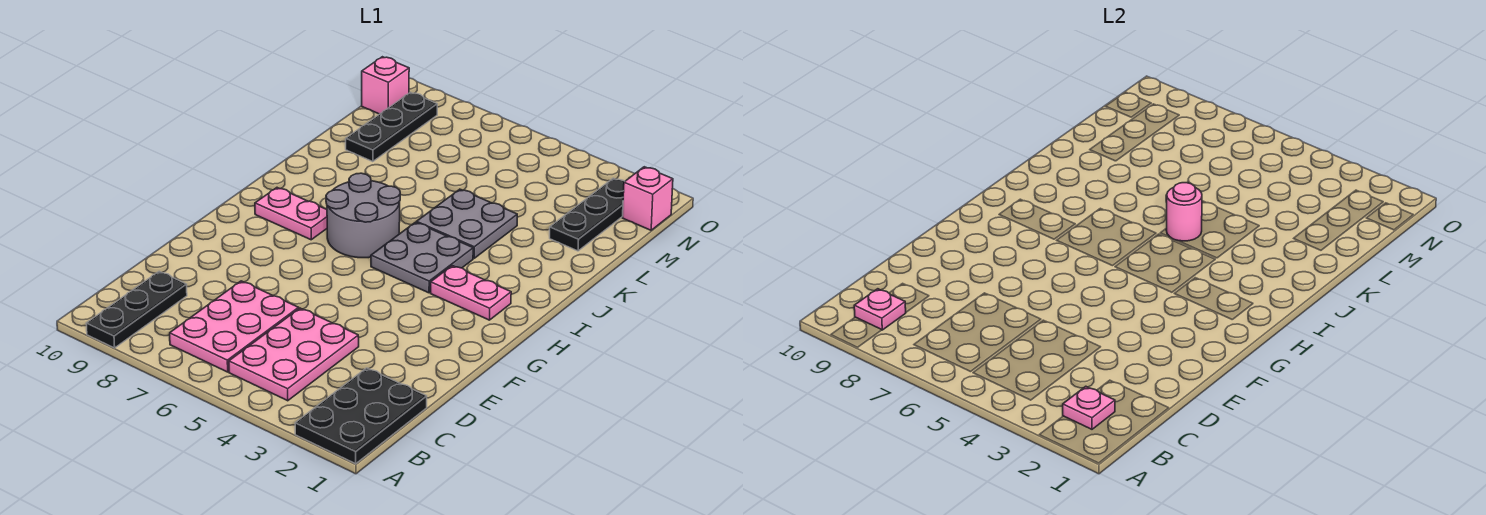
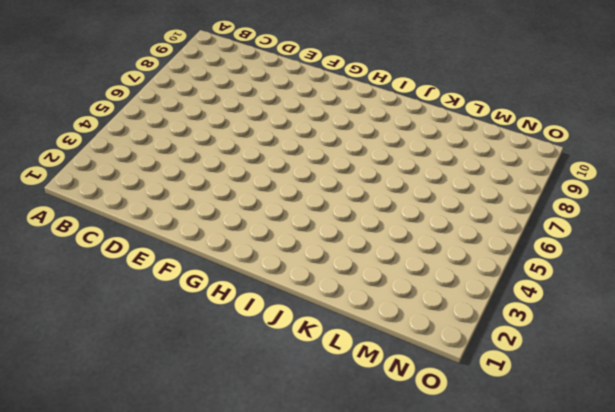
none -> black plate A1:C2 level 1
none -> black plate A9:C9 level 1
none -> pink plate B4:D5 level 1

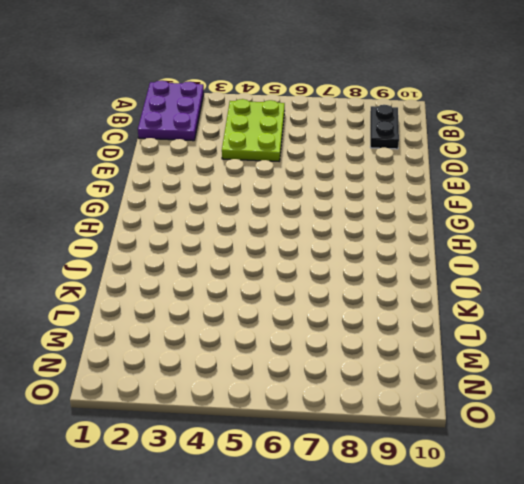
purple plate A1:C2 level 1 -> black plate A1:C2 level 1
lime plate B4:D5 level 1 -> pink plate B4:D5 level 1
black plate B9:C9 level 1 -> black plate A9:C9 level 1
none -> pink plate B6:D7 level 1
none -> pink plate H2:H3 level 1
none -> grey plate H4:I5 level 1

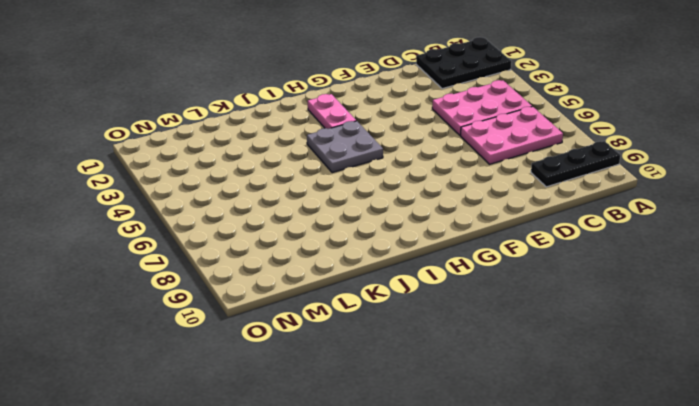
none -> grey round brick H6:I7 level 1
none -> pink plate H8:H9 level 1
none -> grey plate J4:K5 level 1

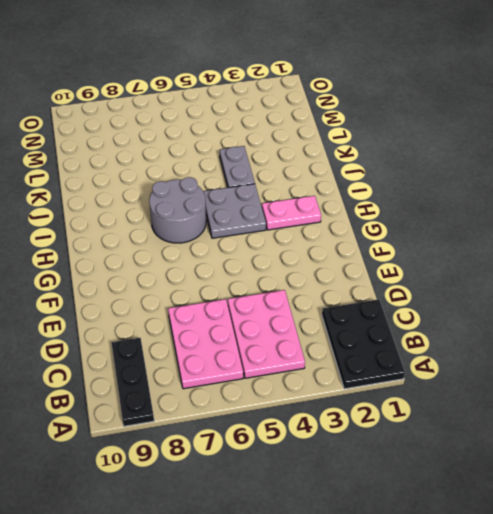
grey plate J4:K4 level 1 -> grey plate J4:K5 level 1
none -> pink plate H8:H9 level 1
none -> black plate L2:N2 level 1
none -> black plate L9:N9 level 1

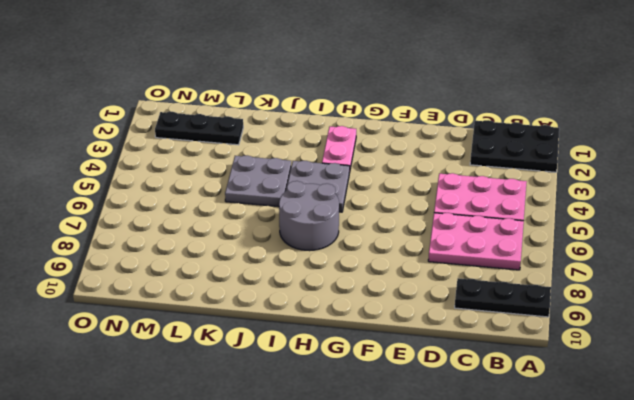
none -> pink plate H8:H9 level 1
none -> black plate L9:N9 level 1
none -> pink brick N1 level 1

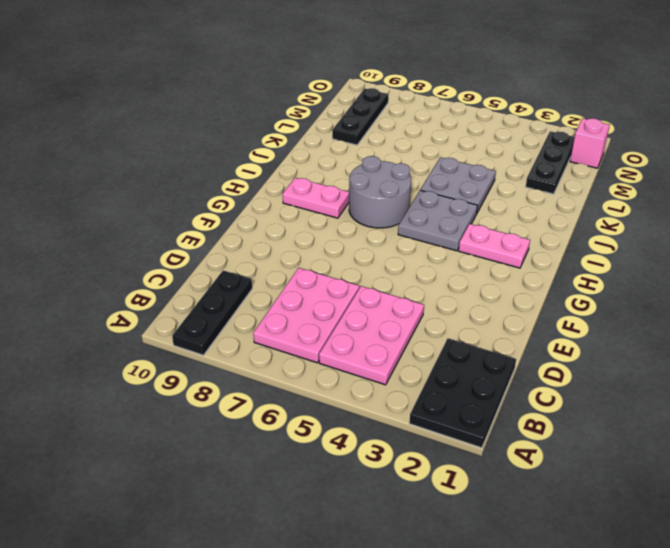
none -> pink brick N10 level 1
none -> pink plate B2 level 2
none -> pink plate B9 level 2

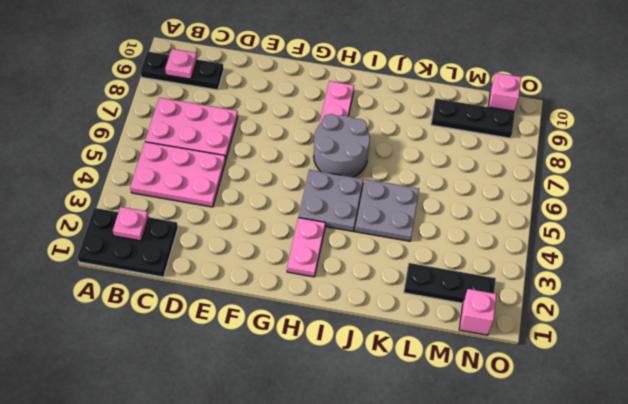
none -> pink round brick J5 level 2

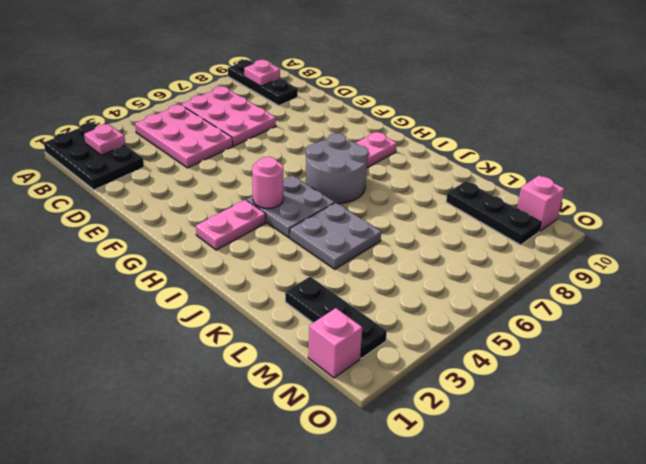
pink round brick H4 level 2 -> pink round brick J5 level 2

